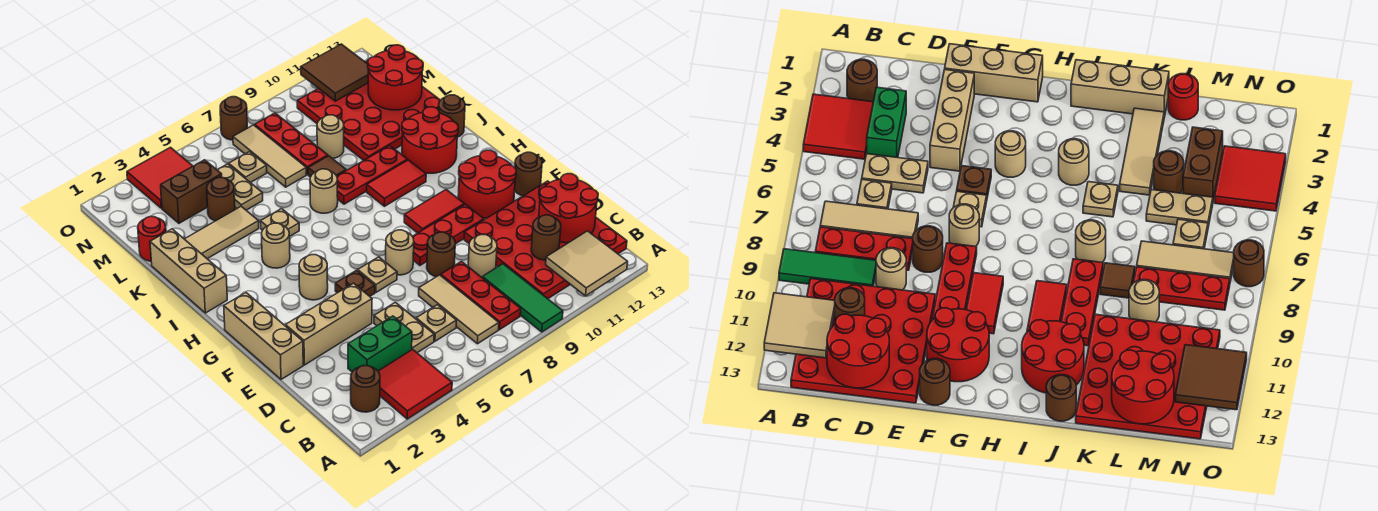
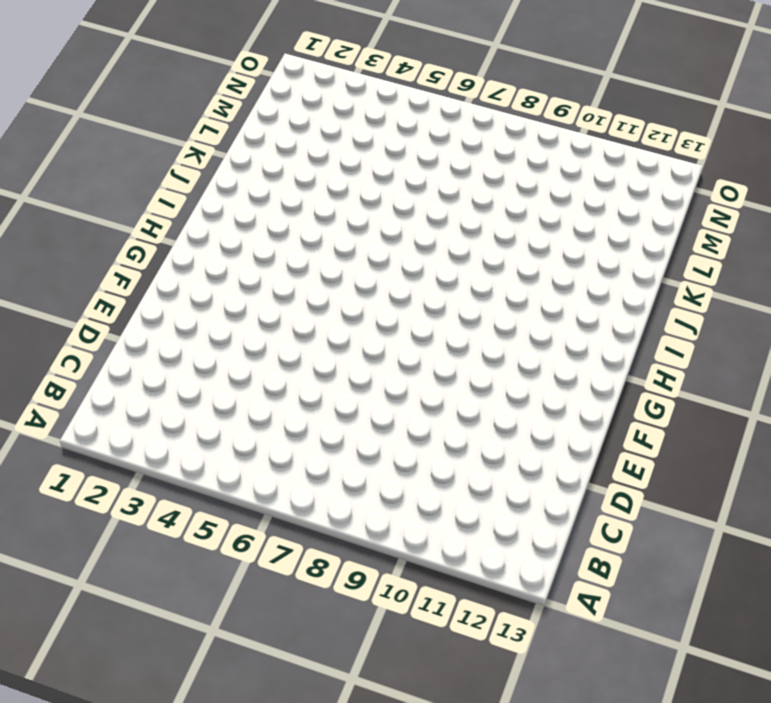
none -> red tile A3:B4 level 1
none -> green tile A9:C9 level 1
none -> brown round brick B2 level 1
none -> tan tile B7:D7 level 1

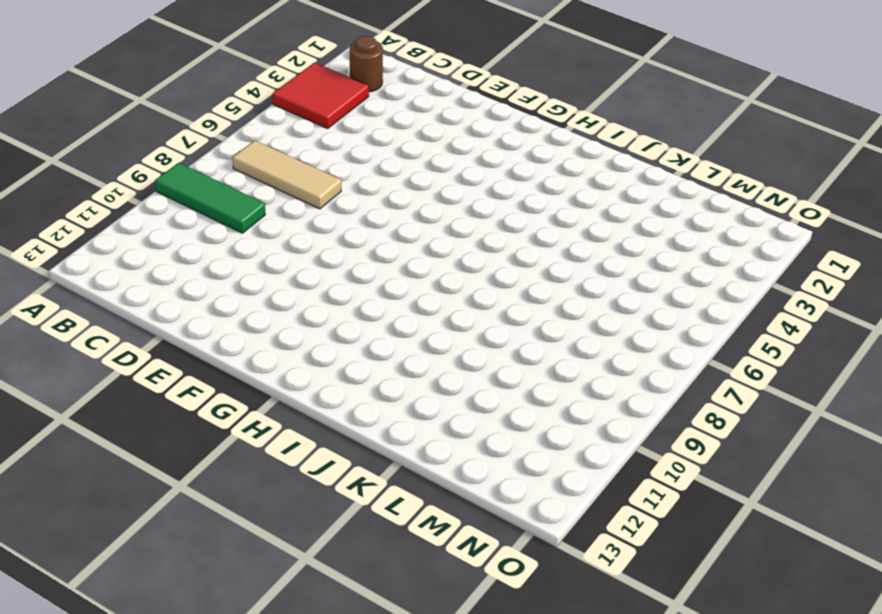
none -> red plate B8:D8 level 1
none -> red plate B10:E13 level 1
none -> green brick C3:C4 level 1
none -> tan plate C5:D5 level 1

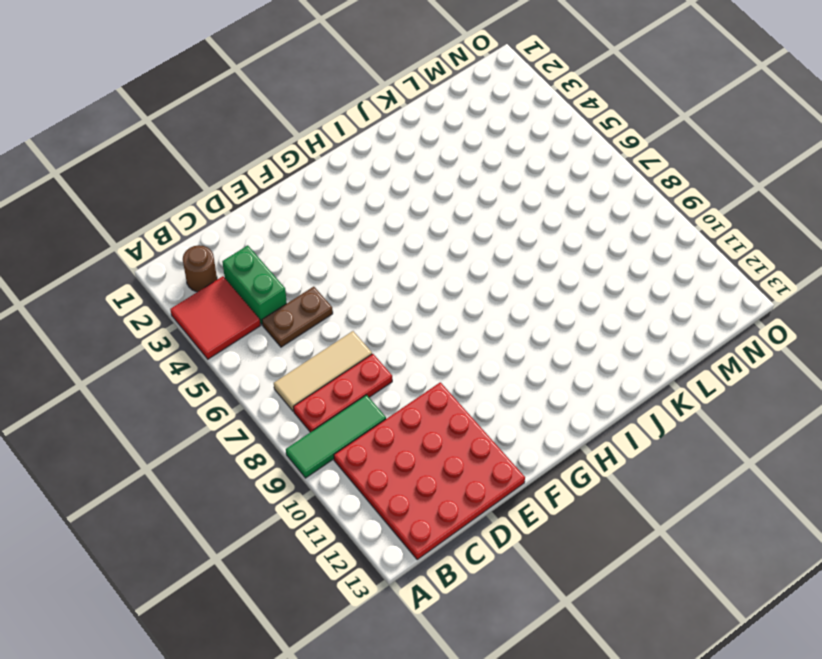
brown plate C5:D5 level 1 -> tan plate C5:D5 level 1
none -> tan plate C6 level 1
none -> tan round brick D9 level 1
none -> tan brick E1:G1 level 1
none -> tan brick E2:E4 level 1

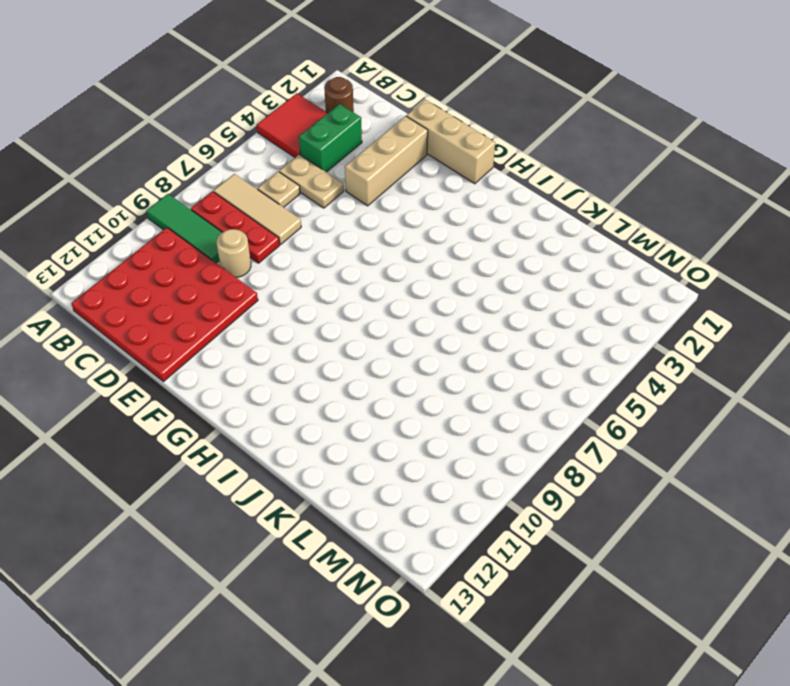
none -> brown round brick E8 level 1
none -> brown plate F5 level 1
none -> tan plate F6 level 1
none -> tan round brick F7 level 1

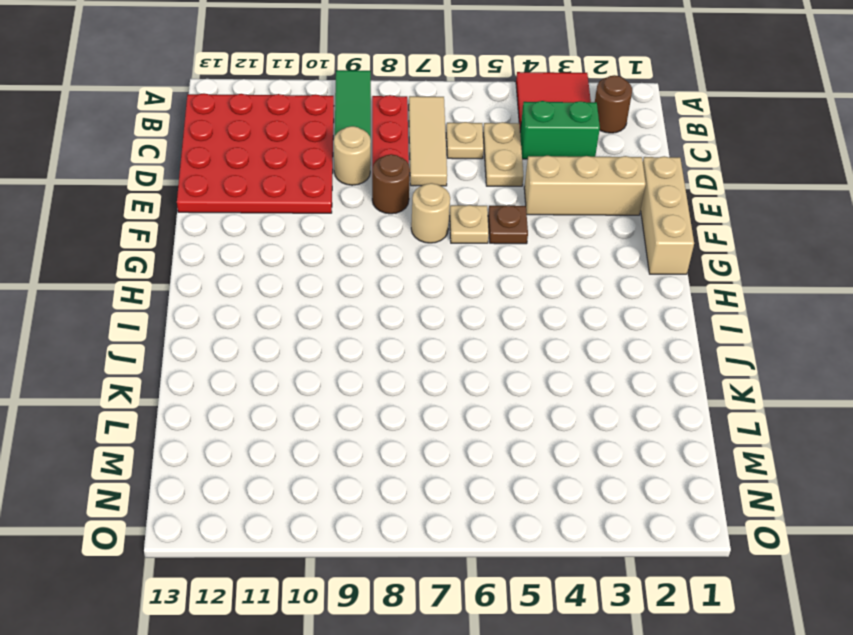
none -> red plate F8:F10 level 1
none -> red round brick F11:G12 level 1
none -> brown round brick F13 level 1
none -> tan round brick G4 level 1

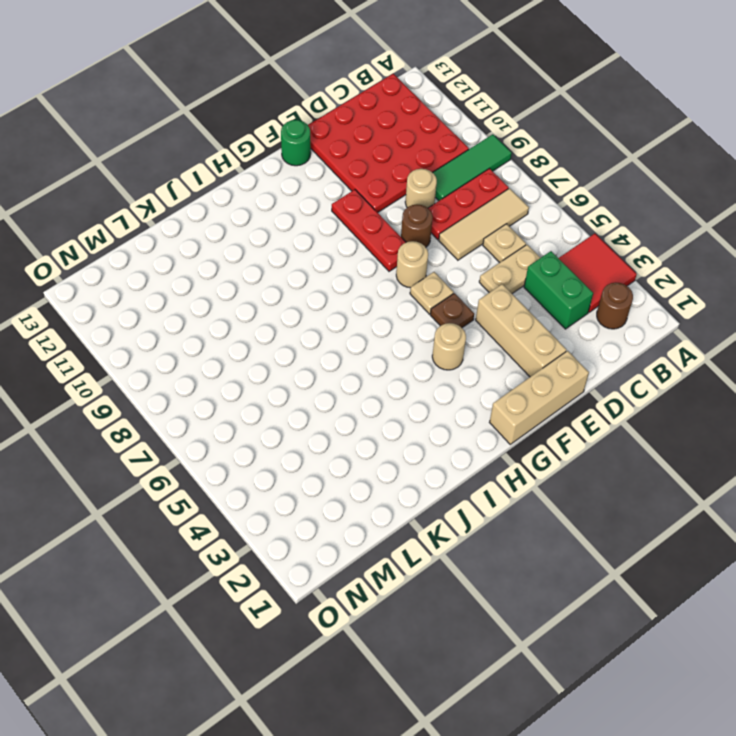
green round brick F13 level 1 -> brown round brick F13 level 1
none -> red round brick F11:G12 level 1
none -> red tile G9:G10 level 1
none -> tan brick I1:K1 level 1
none -> tan round brick I4 level 1

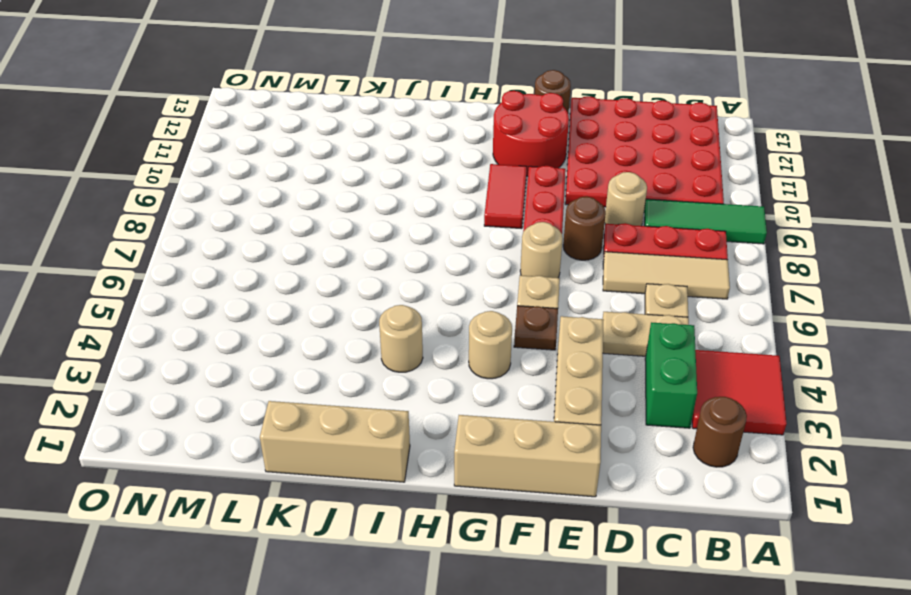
none -> red tile I9:I10 level 1
none -> red round brick I11:J12 level 1
none -> tan plate J5 level 1
none -> tan round brick J7 level 1

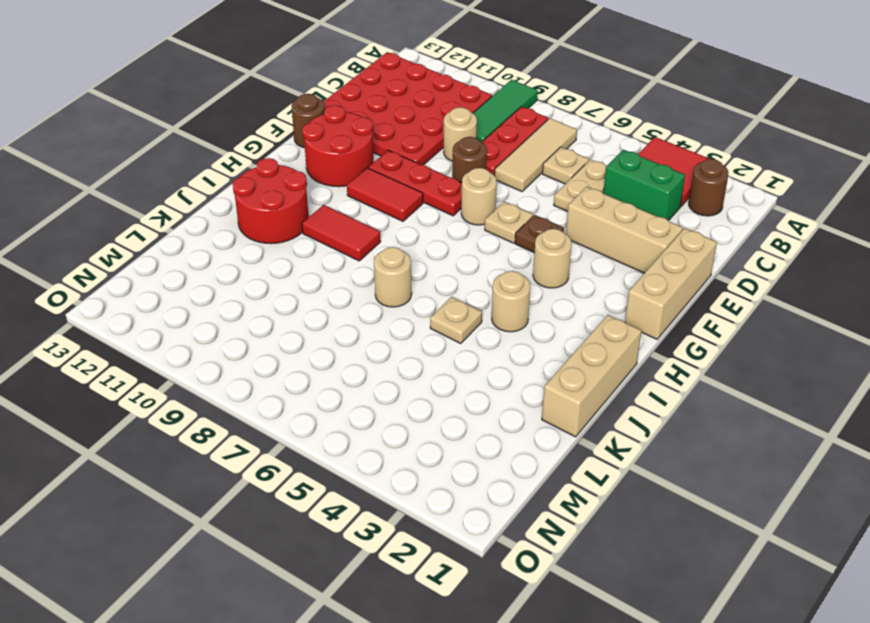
none -> red plate J8:J10 level 1
none -> brown round brick J13 level 1
none -> tan tile K2:K4 level 1
none -> brown tile K8 level 1

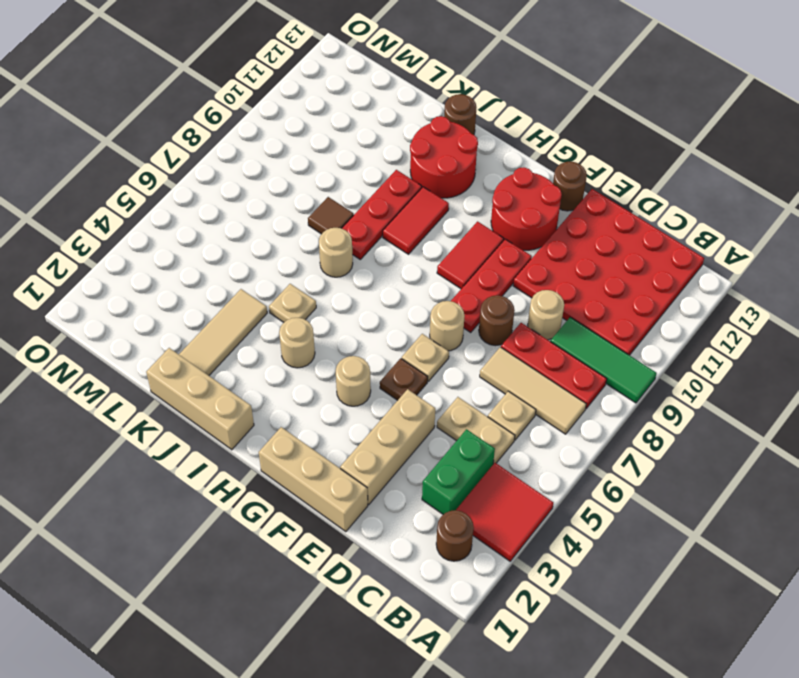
none -> red plate K10:N13 level 1
none -> red round brick L1 level 1
none -> brown round brick L4 level 1
none -> tan plate L5:M5 level 1

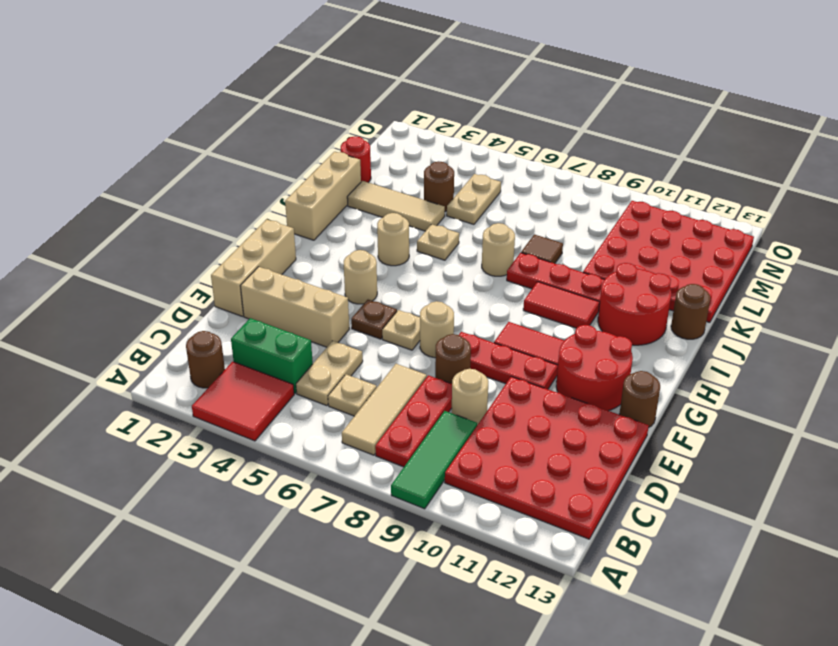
none -> tan tile L7:N7 level 1
none -> red plate L8:N8 level 1
none -> tan round brick L9 level 1
none -> brown brick M3:M4 level 1

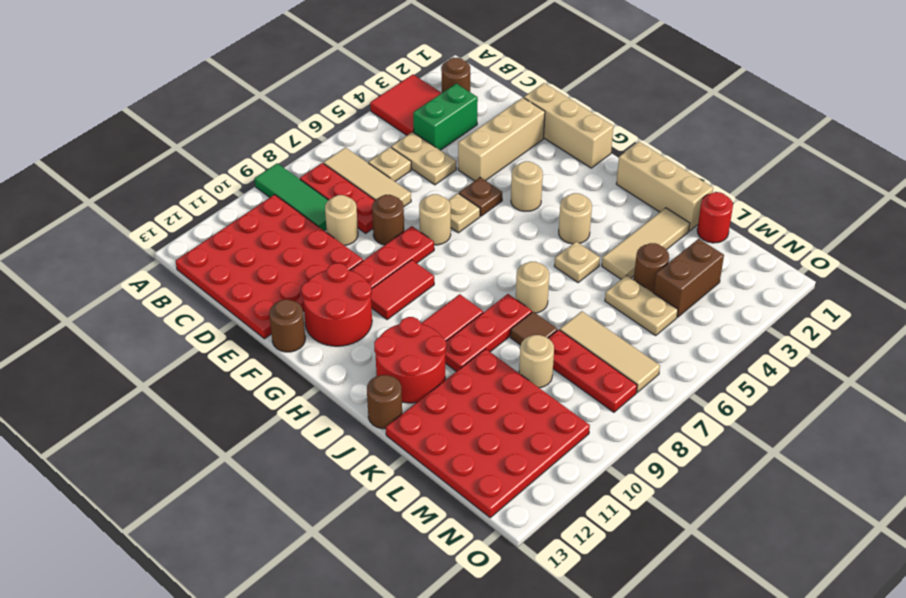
none -> tan plate M6 level 1
none -> red tile N3:O4 level 1
none -> brown round brick O7 level 1
none -> tan tile A11:B12 level 2

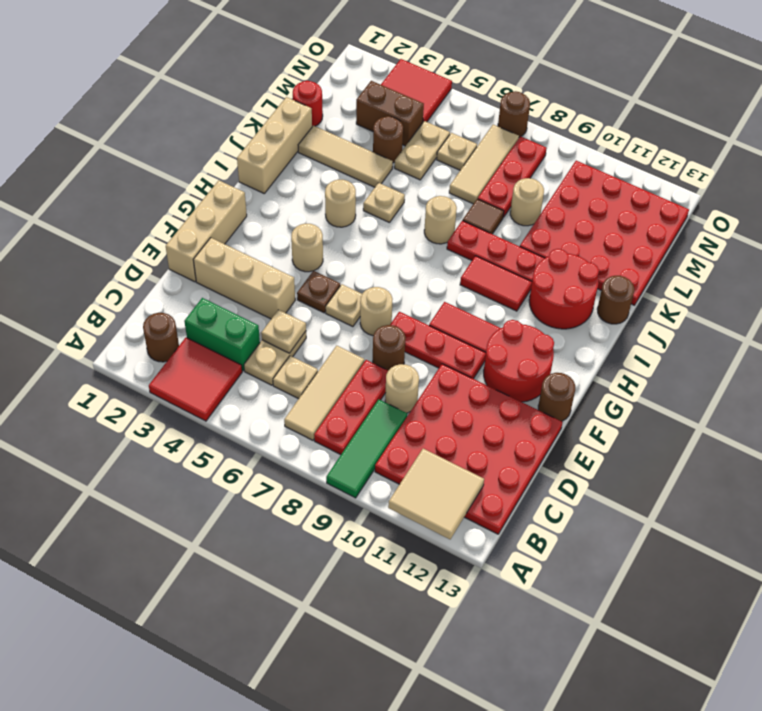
tan plate D5 level 2 -> none
none -> brown round brick C11 level 2
none -> red round brick C12:D13 level 2
none -> red round brick L12:M13 level 2
none -> brown tile N11:O12 level 2

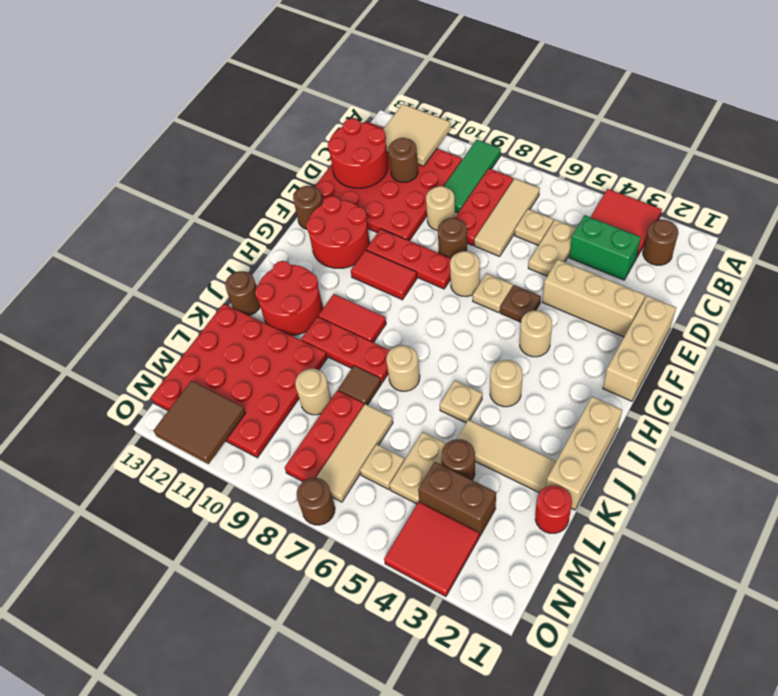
none -> red round brick L12:M13 level 2

